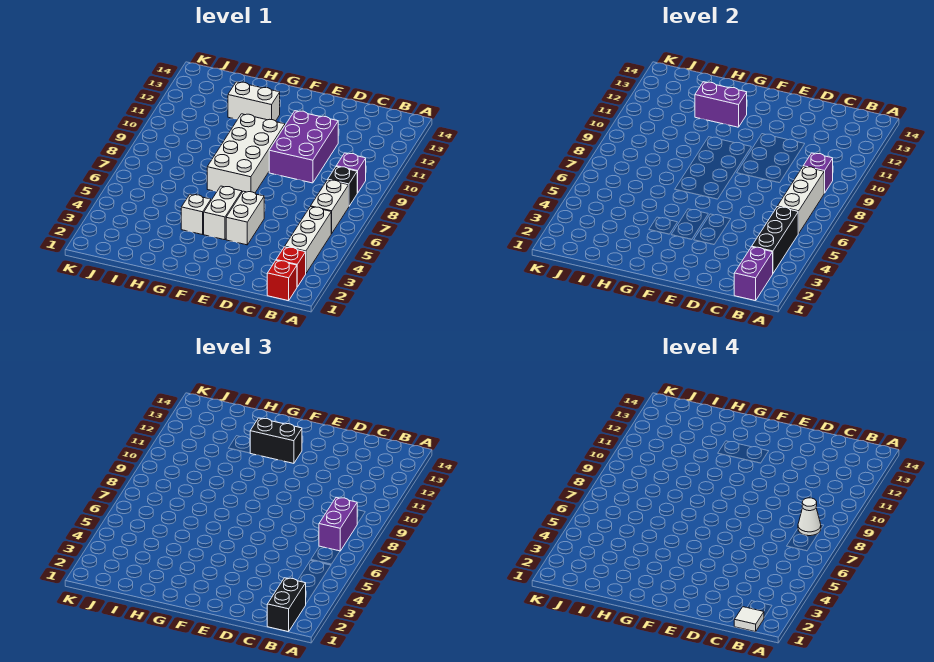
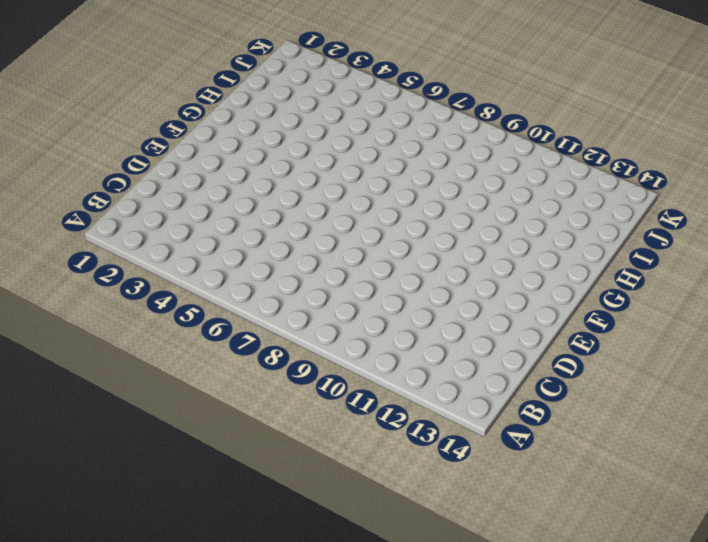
none -> red brick B1 level 1
none -> red brick B2 level 1
none -> white brick B3:B5 level 1

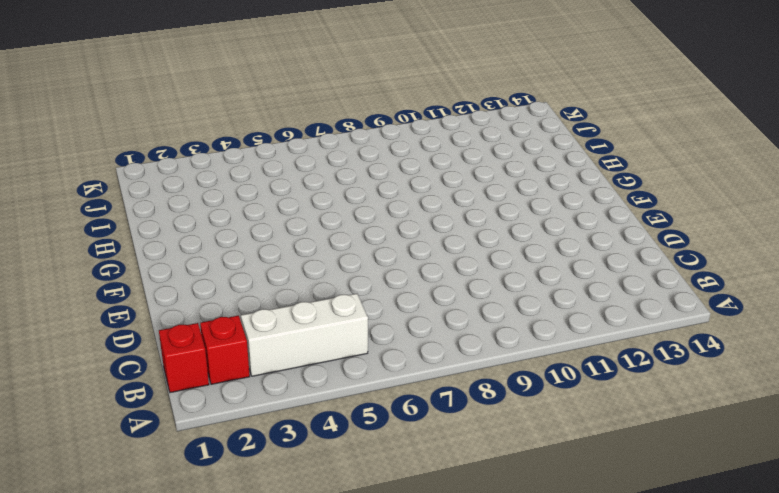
none -> white brick B6:B7 level 1
none -> black brick B8 level 1
none -> purple brick B9 level 1

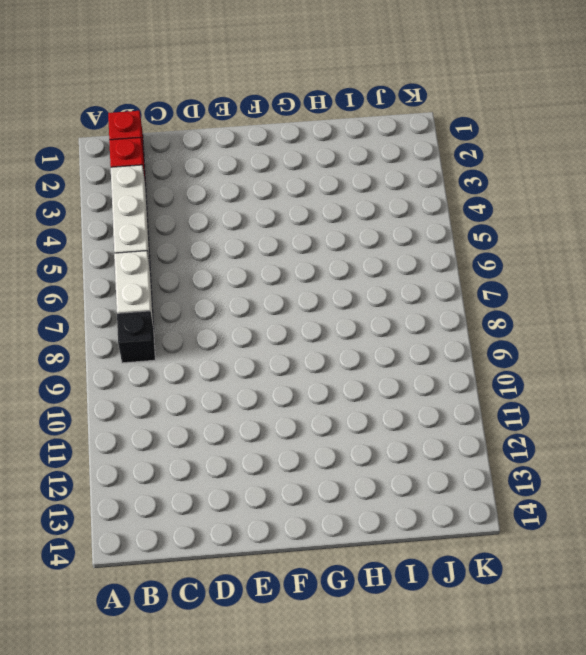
none -> purple brick B9 level 1
none -> purple brick D9:E11 level 1
none -> white brick E4:E5 level 1

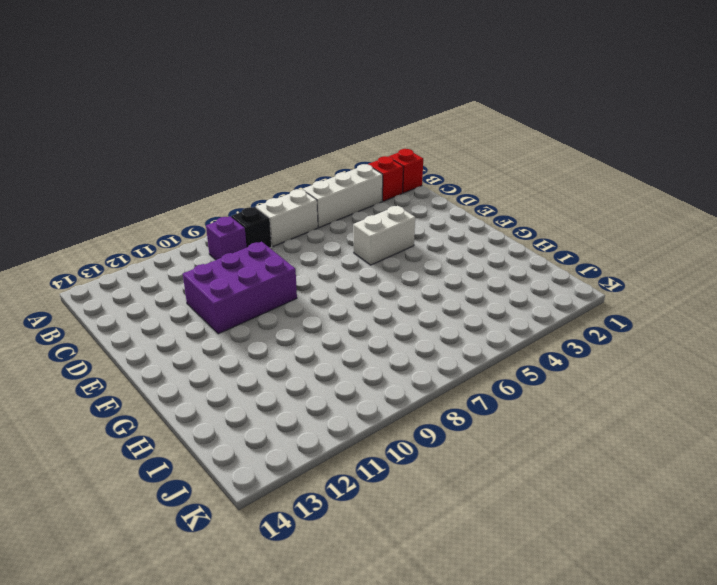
none -> white brick F4:F5 level 1
none -> white brick F7:G10 level 1
none -> white brick G4 level 1

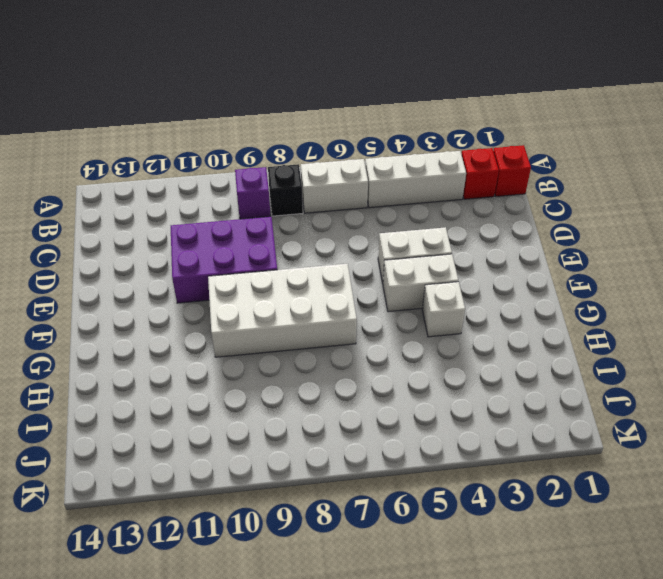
none -> white brick G12:H12 level 1
none -> purple brick B1:B2 level 2
none -> black brick B3:B5 level 2

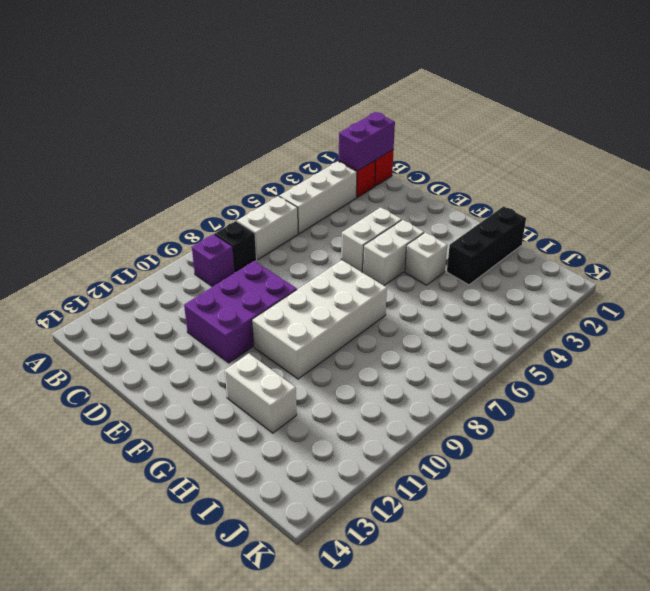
black brick H1:H3 level 1 -> black brick B3:B5 level 2
none -> white brick B6:B8 level 2
none -> purple brick B9 level 2
none -> purple brick G12:H12 level 2

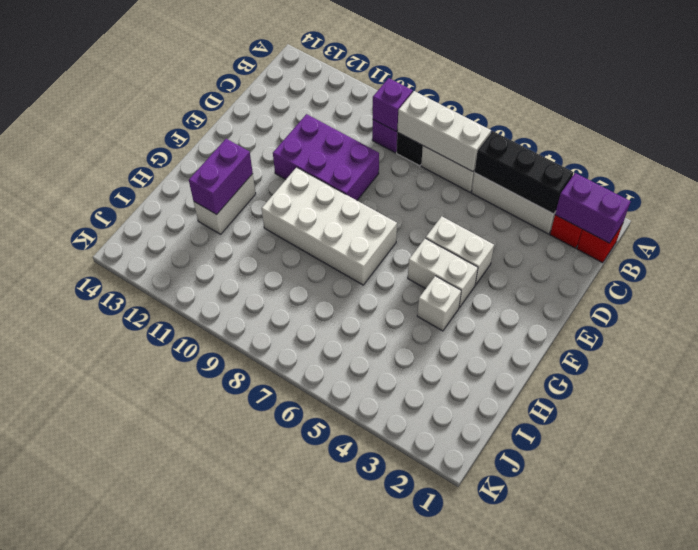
none -> black brick B1:B2 level 3
none -> purple brick B7:B8 level 3
none -> black brick F12:G12 level 3

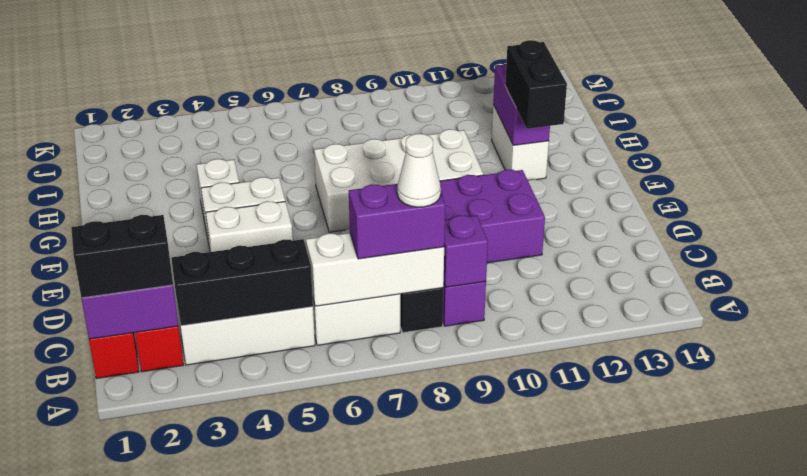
none -> white tile B1 level 4

